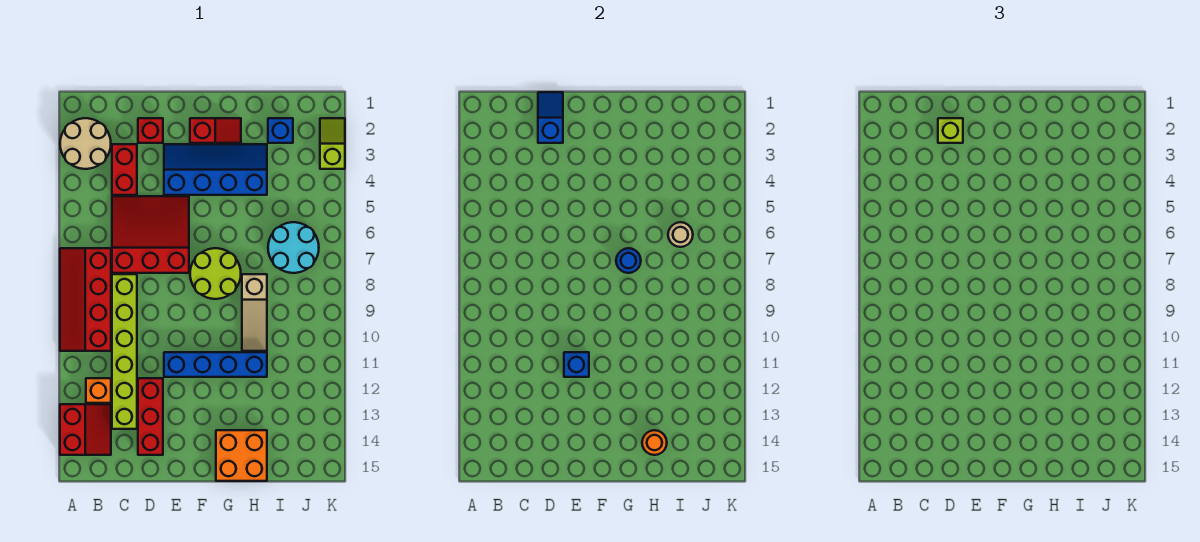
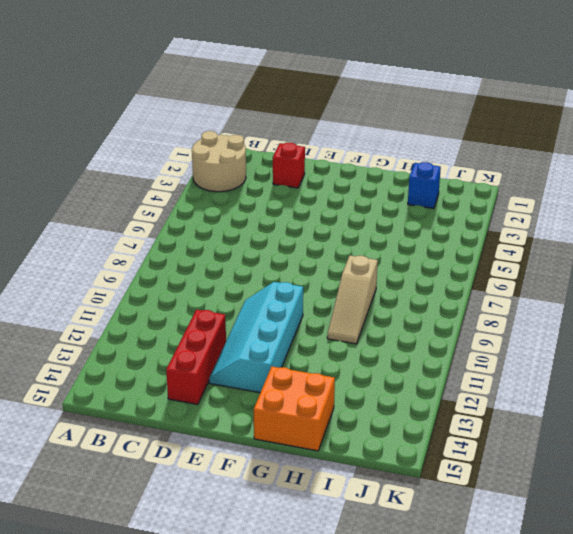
cyan slope E10:F13 level 1 top F -> blue brick E11:H11 level 1
none -> red slope A7:B10 level 1 top B
none -> red slope A13:B14 level 1 top A
none -> orange brick B12 level 1

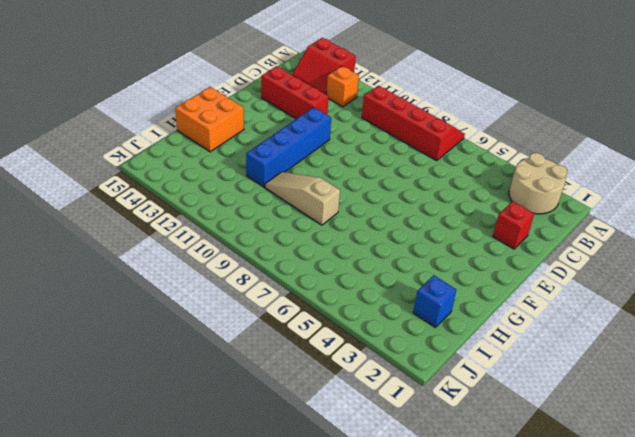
none -> red brick C3:C4 level 1
none -> red slope C5:E7 level 1 top 7
none -> lime brick C8:C13 level 1

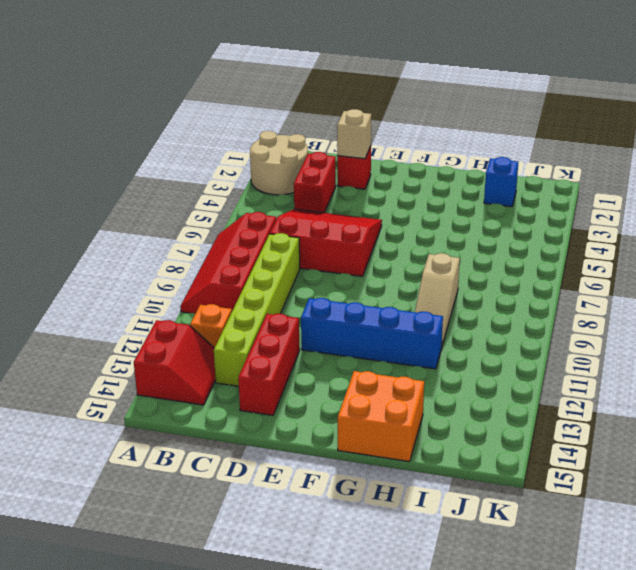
tan brick D2 level 2 -> blue slope D1:D2 level 2 top 2
none -> blue slope E3:H4 level 1 top 4
none -> red slope F2:G2 level 1 top F
none -> lime round brick F7:G8 level 1

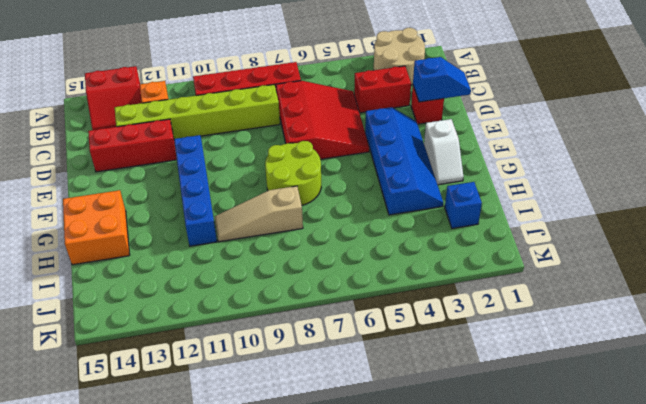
white slope F2:G2 level 1 top F -> red slope F2:G2 level 1 top F
none -> cyan round brick I6:J7 level 1
none -> lime slope K2:K3 level 1 top 3
none -> blue brick E11 level 2

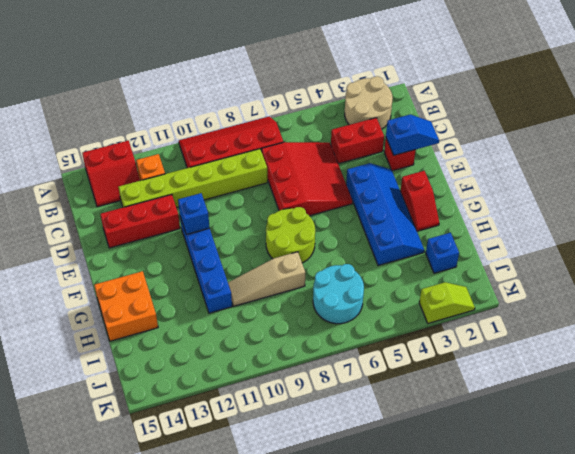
none -> blue round brick G7 level 2
none -> orange round brick H14 level 2
none -> tan round brick I6 level 2

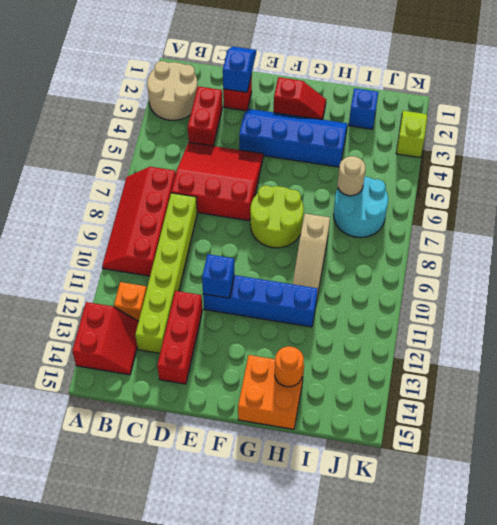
none -> blue round brick G7 level 2
none -> lime brick D2 level 3

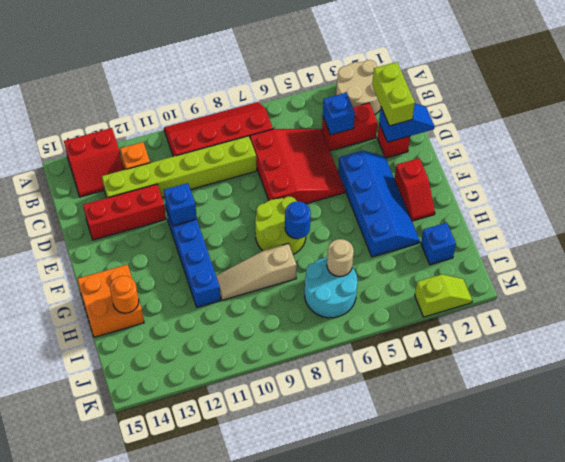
lime brick C2:D2 level 3 -> lime brick D2 level 3
blue brick C4 level 2 -> none

